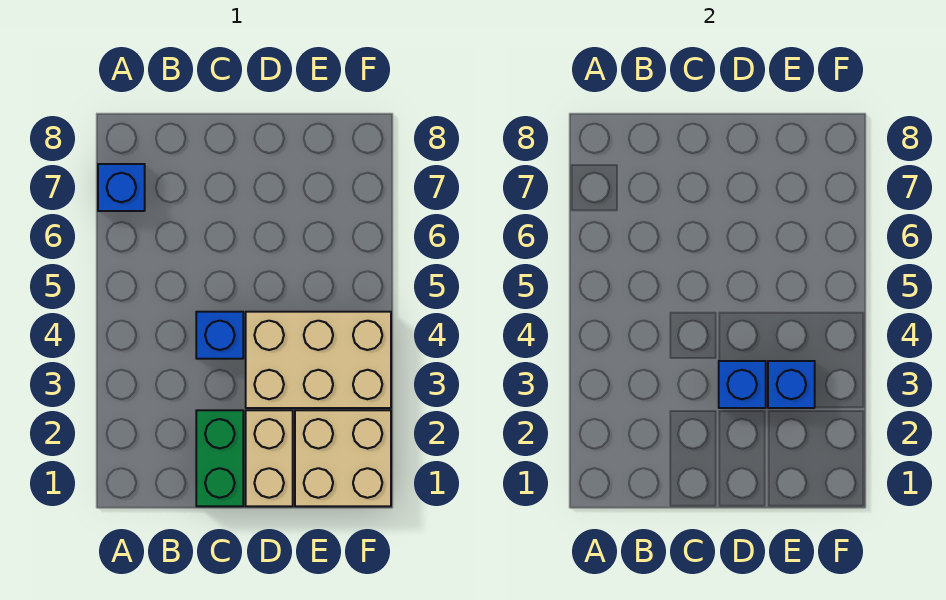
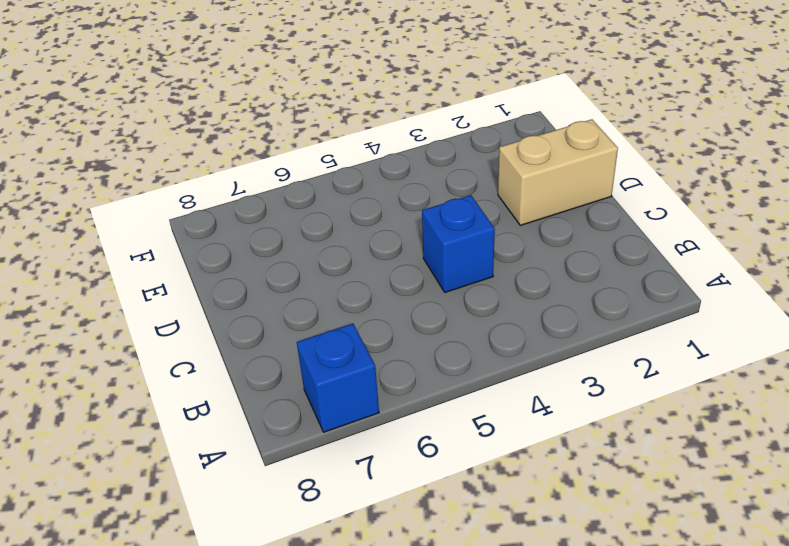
none -> green brick C1:C2 level 1
none -> tan brick D3:F4 level 1

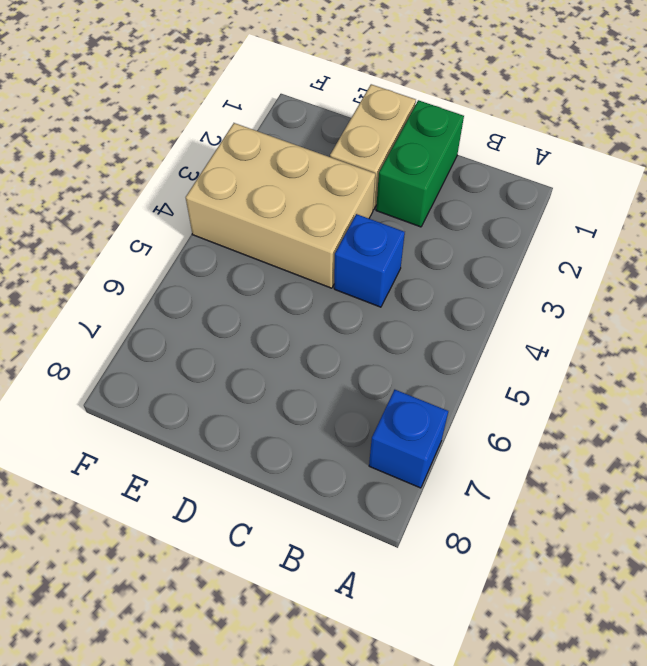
none -> tan brick E1:F2 level 1
none -> blue brick D3 level 2

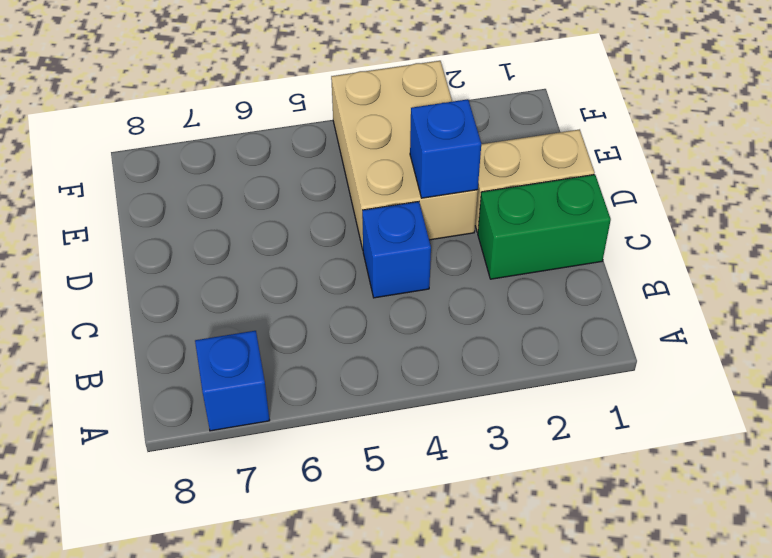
none -> tan brick E1:F2 level 1
none -> blue brick E3 level 2

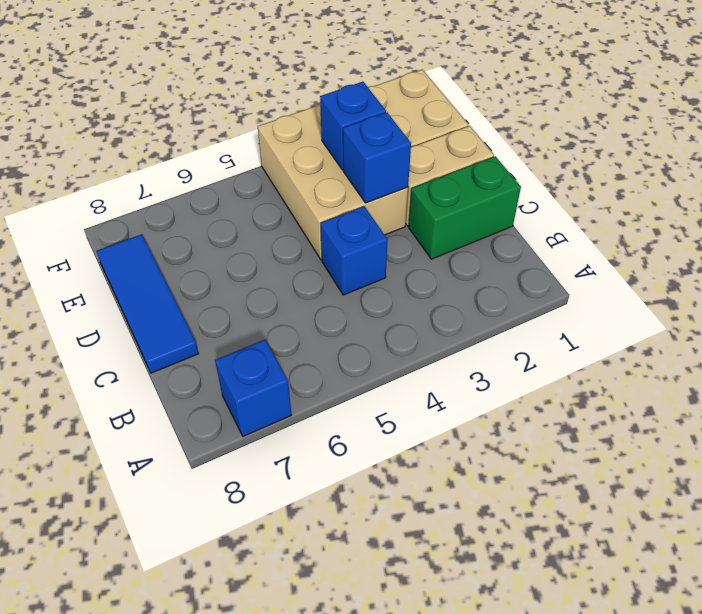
blue tile C8:E8 level 1 -> none

